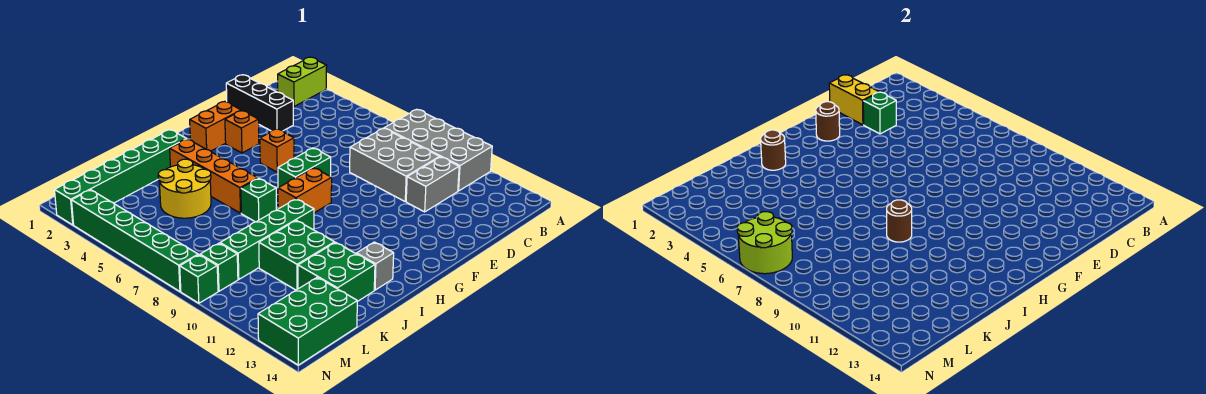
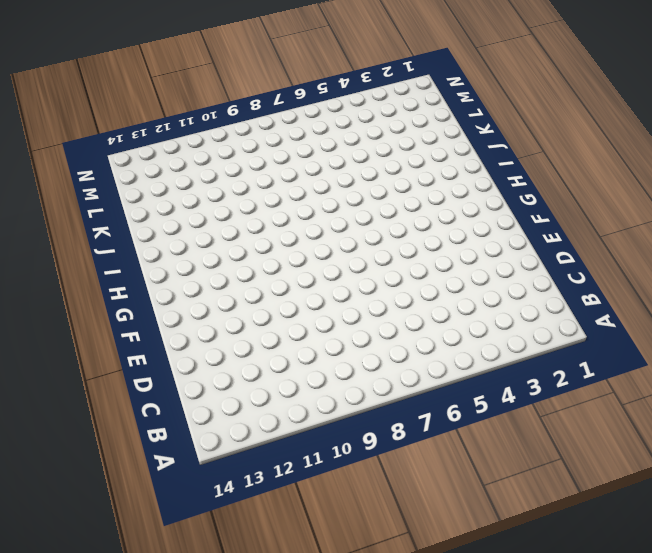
none -> lime brick A2:B2 level 1
none -> grey brick A8:B11 level 1
none -> grey brick C8:D10 level 1

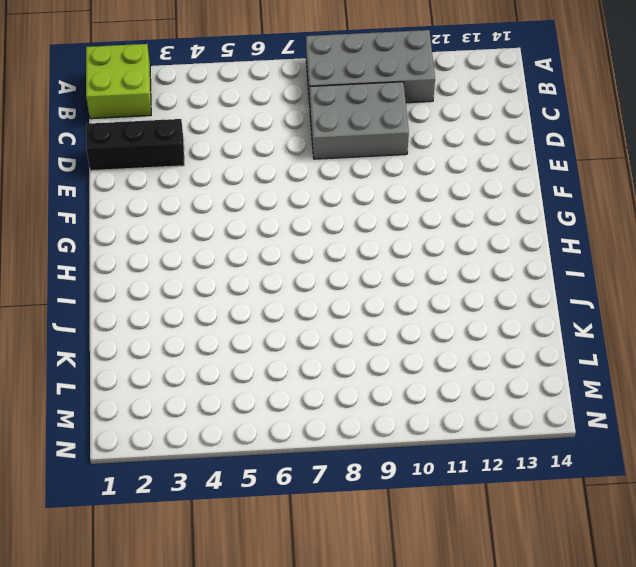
lime brick A1:B2 level 1 -> lime brick A2:B2 level 1
none -> grey brick C11:D11 level 1
none -> orange brick F2:G2 level 1
none -> orange brick F3 level 1

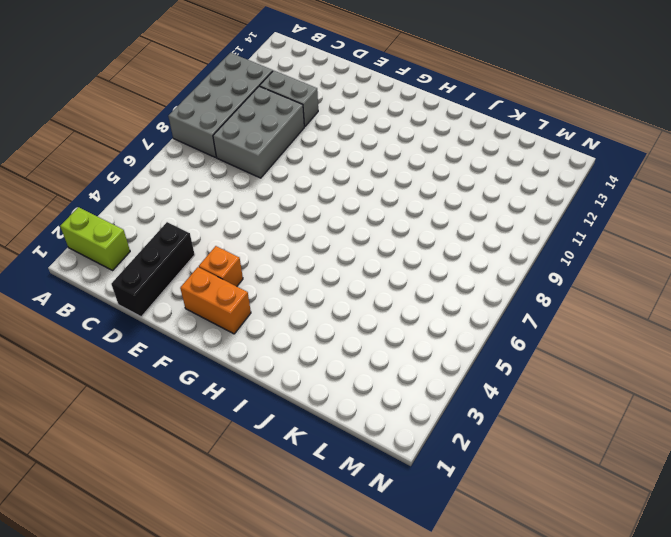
none -> orange brick F5 level 1
none -> green brick F7:G7 level 1
none -> orange brick G8:H8 level 1

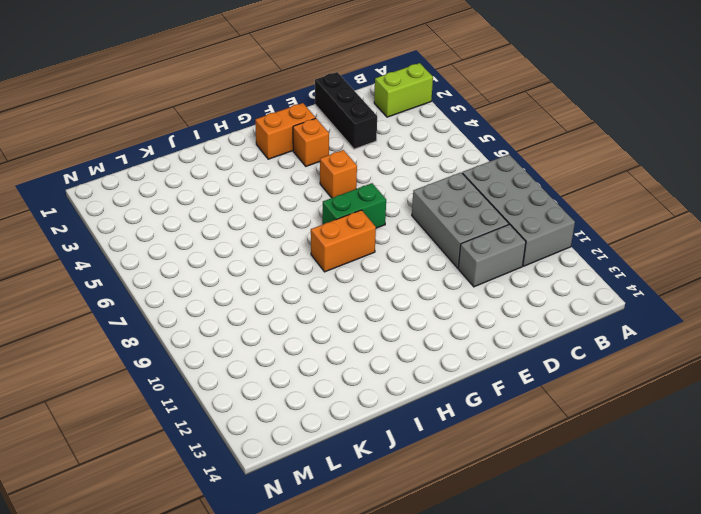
none -> green brick I2:N2 level 1
none -> orange brick I3:I6 level 1
none -> green brick I7 level 1

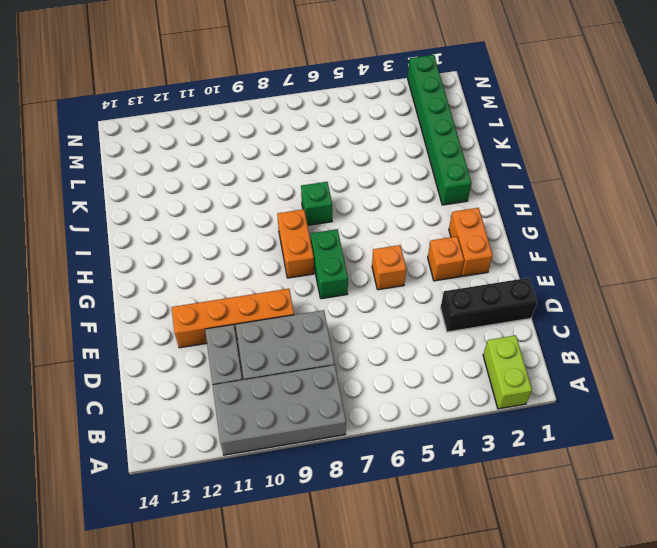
orange brick E9:E12 level 1 -> orange brick I3:I6 level 1
none -> green brick I9:L9 level 1
none -> grey brick I13 level 1
none -> yellow round brick J4:K5 level 1

